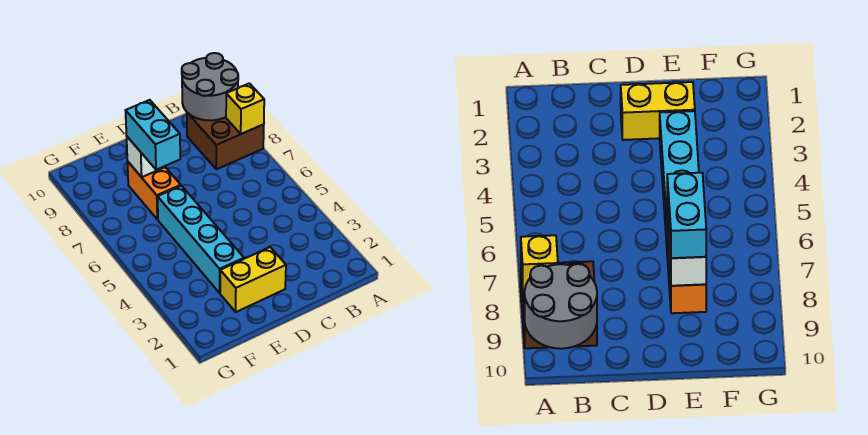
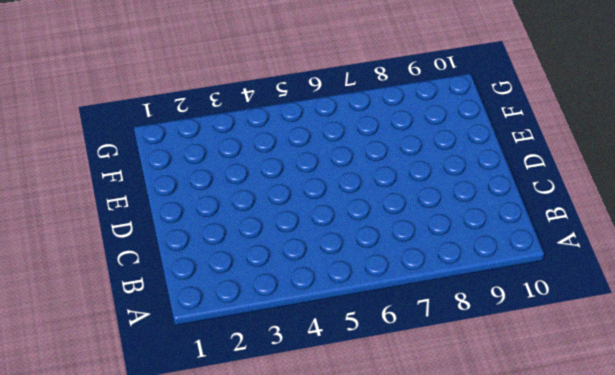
none -> brown brick A8:B9 level 1
none -> yellow brick D2:E2 level 1

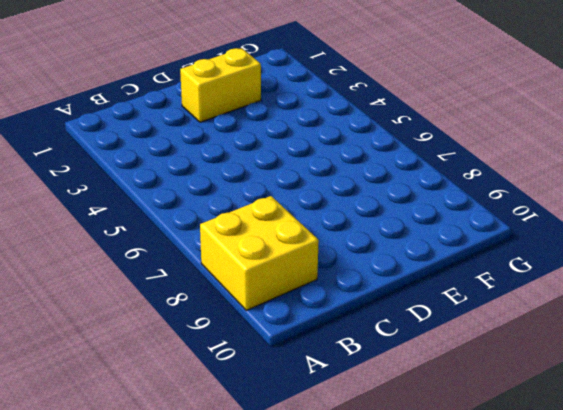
yellow brick A8:B9 level 1 -> brown brick A8:B9 level 1
none -> cyan brick E3:E6 level 1
none -> orange brick E7:E8 level 1

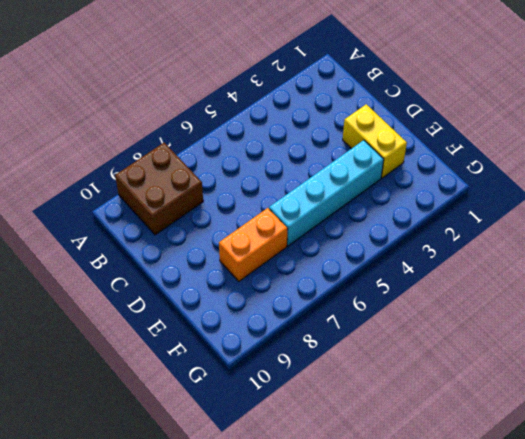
none -> yellow brick A8 level 2
none -> grey round brick A9:B10 level 2

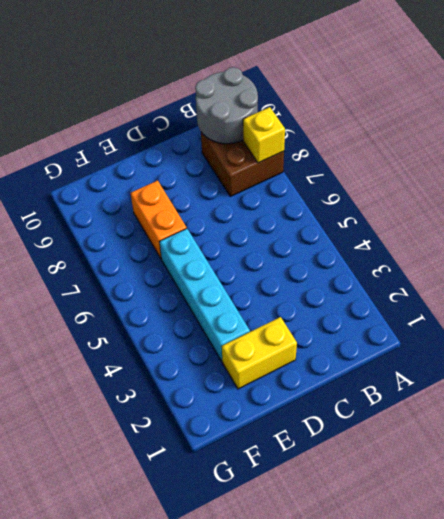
none -> white brick E8 level 2
none -> cyan brick E7:E8 level 3

